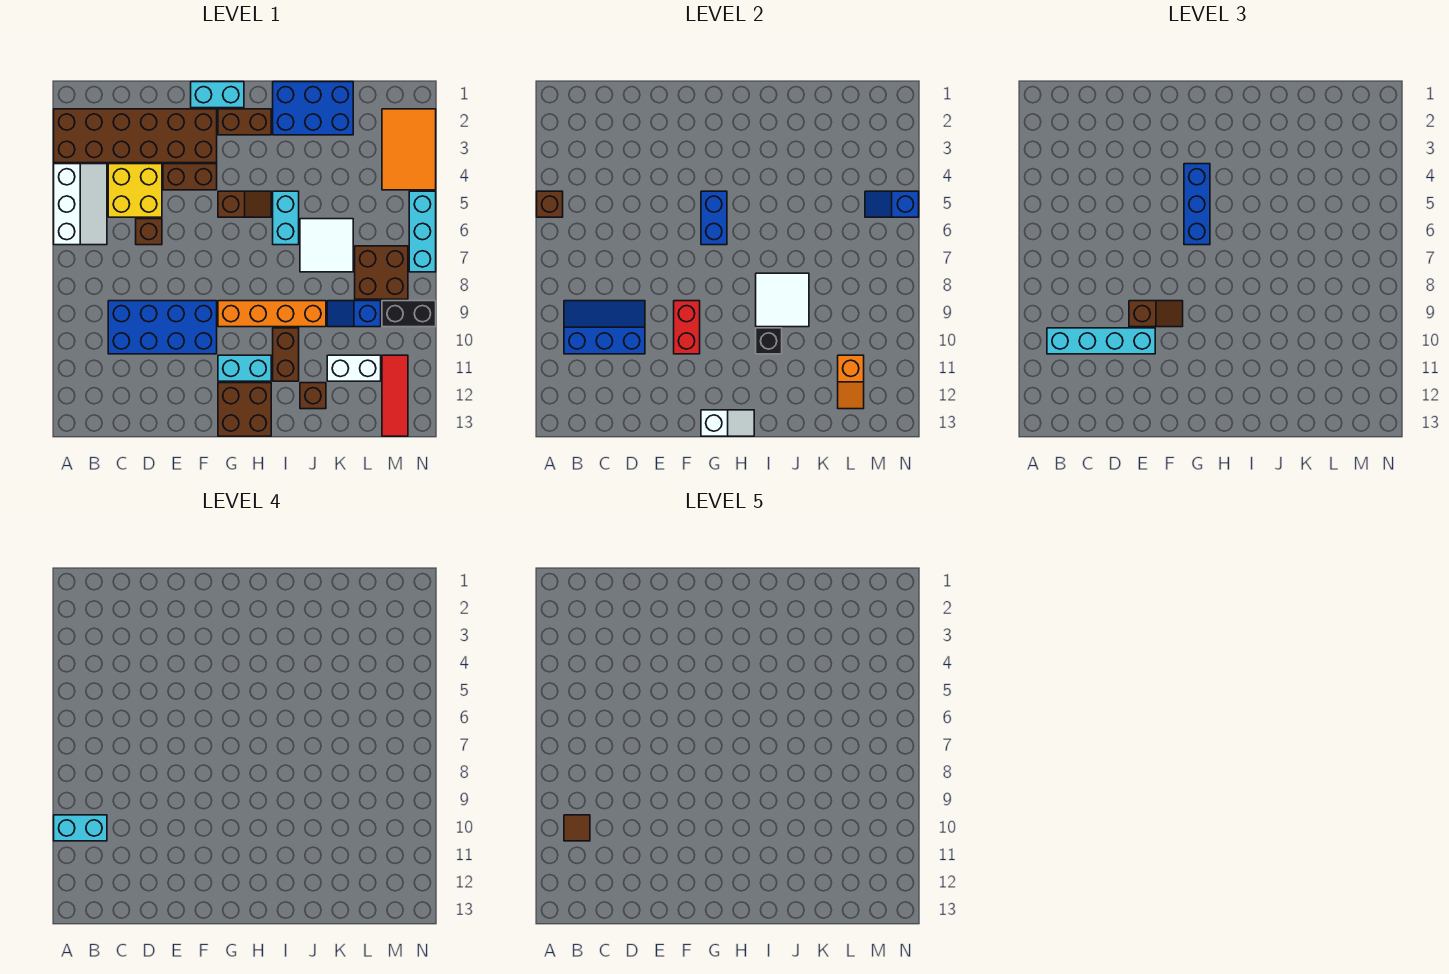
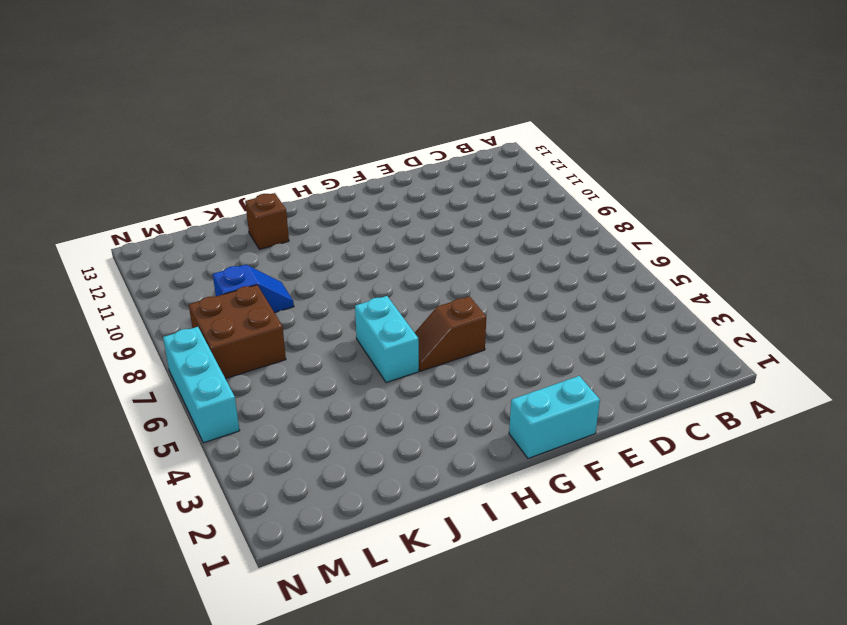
none -> brown brick A2:F3 level 1
none -> white slope A4:B6 level 1 top A
none -> yellow brick C4:D5 level 1
none -> blue brick C9:F10 level 1

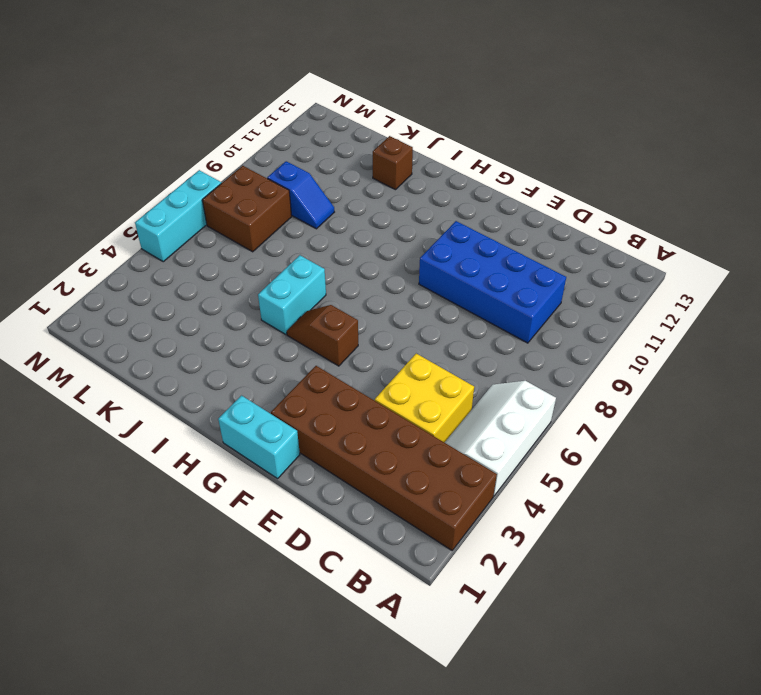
none -> brown brick D6 level 1
none -> brown brick E4:F4 level 1
none -> brown brick G2:H2 level 1
none -> orange brick G9:J9 level 1

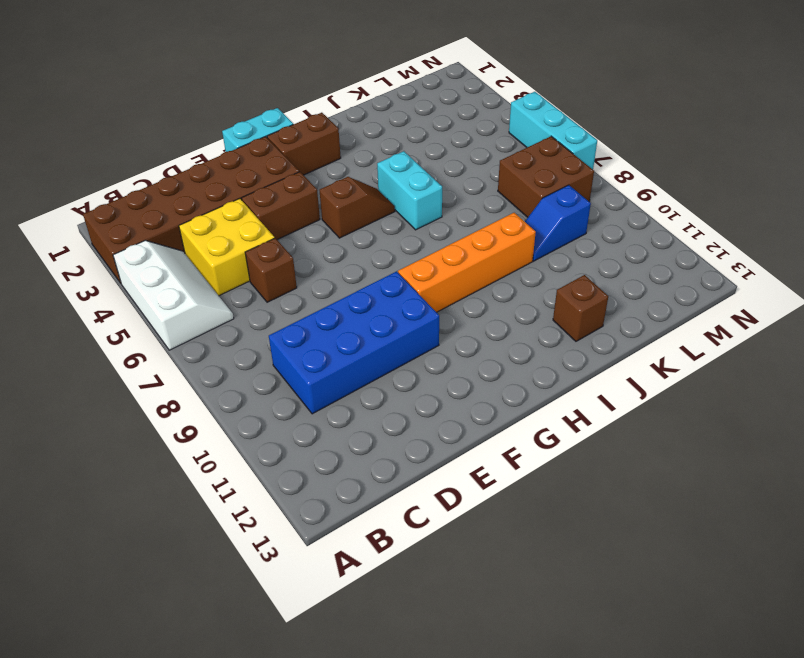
none -> cyan brick G11:H11 level 1
none -> brown brick G12:H13 level 1
none -> blue brick I1:K2 level 1
none -> brown brick I10:I11 level 1

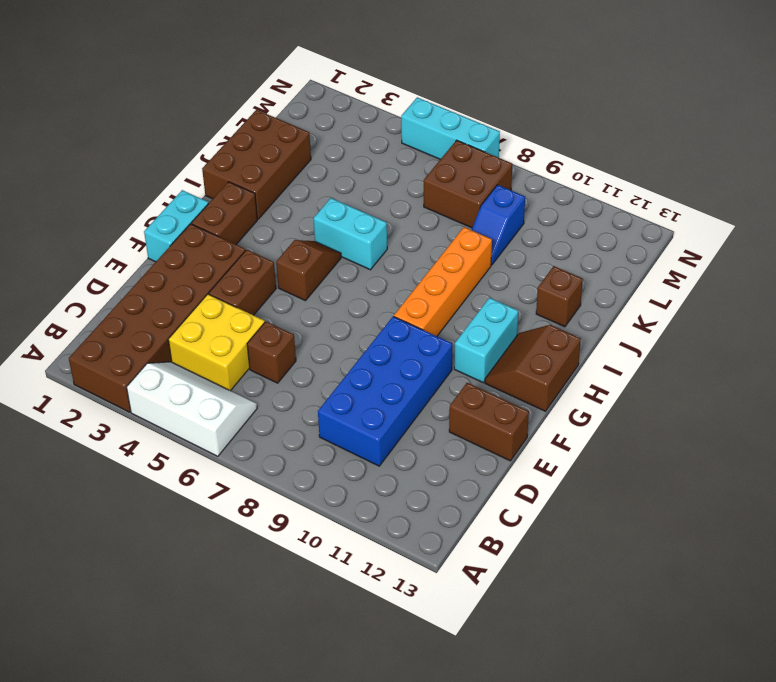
brown brick E12:E13 level 1 -> brown brick I10:I11 level 1
brown slope G12:H13 level 1 top 13 -> brown brick G12:H13 level 1
brown brick I1:K2 level 1 -> blue brick I1:K2 level 1
none -> white tile J6:K7 level 1
none -> white brick K11:L11 level 1
none -> orange tile M2:N4 level 1
none -> black brick M9:N9 level 1

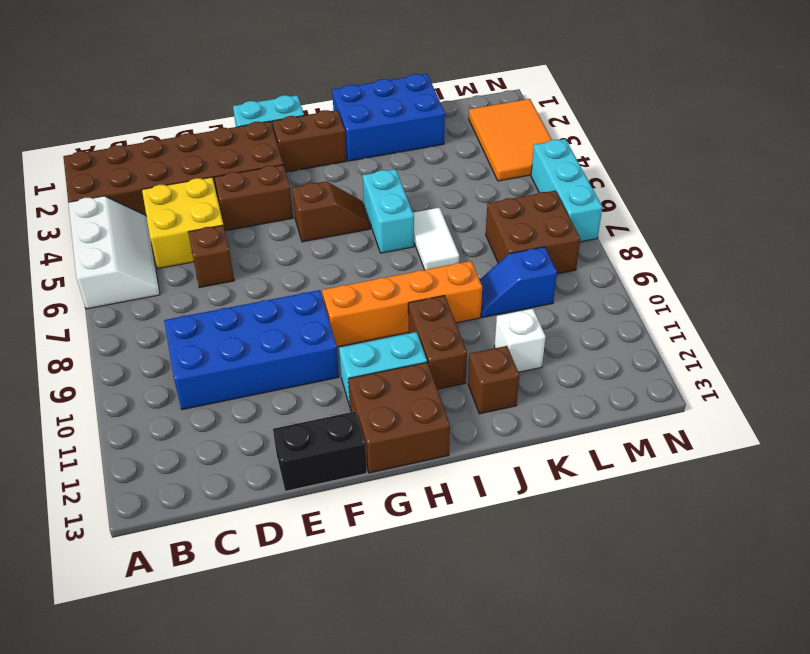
black brick E13:F13 level 1 -> black brick M9:N9 level 1
white tile J6:J7 level 1 -> white tile J6:K7 level 1
white brick K11 level 1 -> white brick K11:L11 level 1
none -> red tile M11:M13 level 1
none -> brown brick A5 level 2
none -> blue slope B9:D10 level 2 top 10
none -> red brick F9:F10 level 2

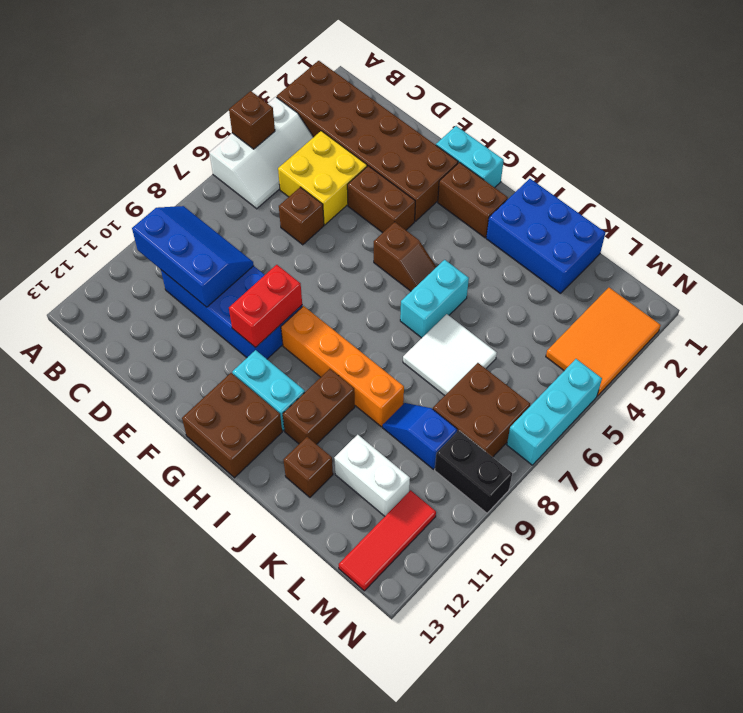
none -> blue brick G5:G6 level 2
none -> white slope G13:H13 level 2 top G
none -> white tile I8:J9 level 2
none -> black brick I10 level 2

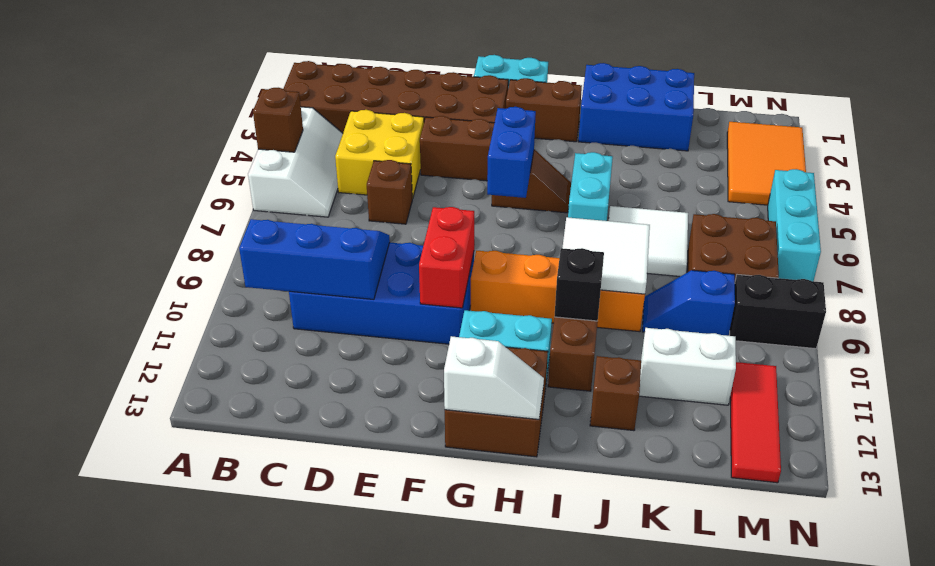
none -> orange slope L11:L12 level 2 top 11
none -> blue slope M5:N5 level 2 top N
none -> cyan brick B10:E10 level 3
none -> brown slope E9:F9 level 3 top E

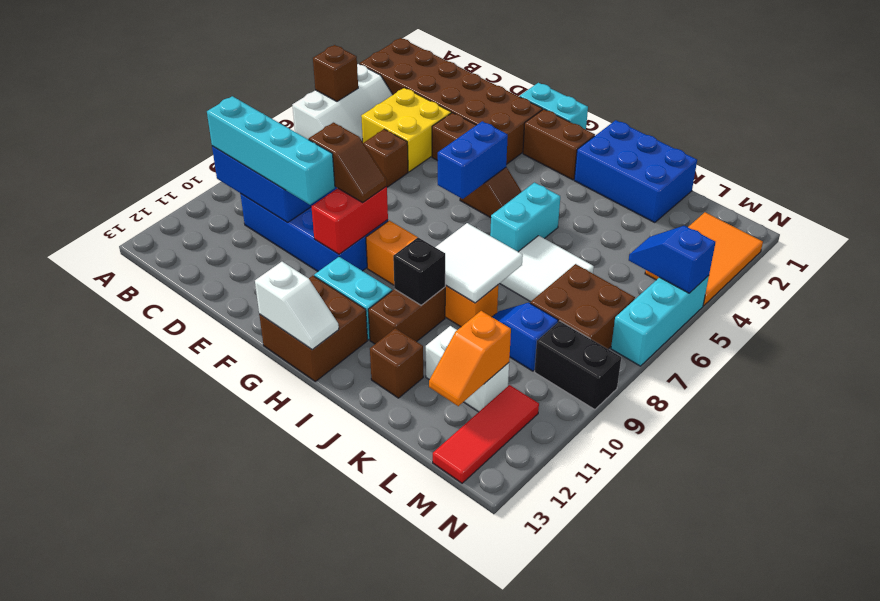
none -> blue brick G4:G6 level 3
none -> cyan brick A10:B10 level 4
none -> brown tile B10 level 5

